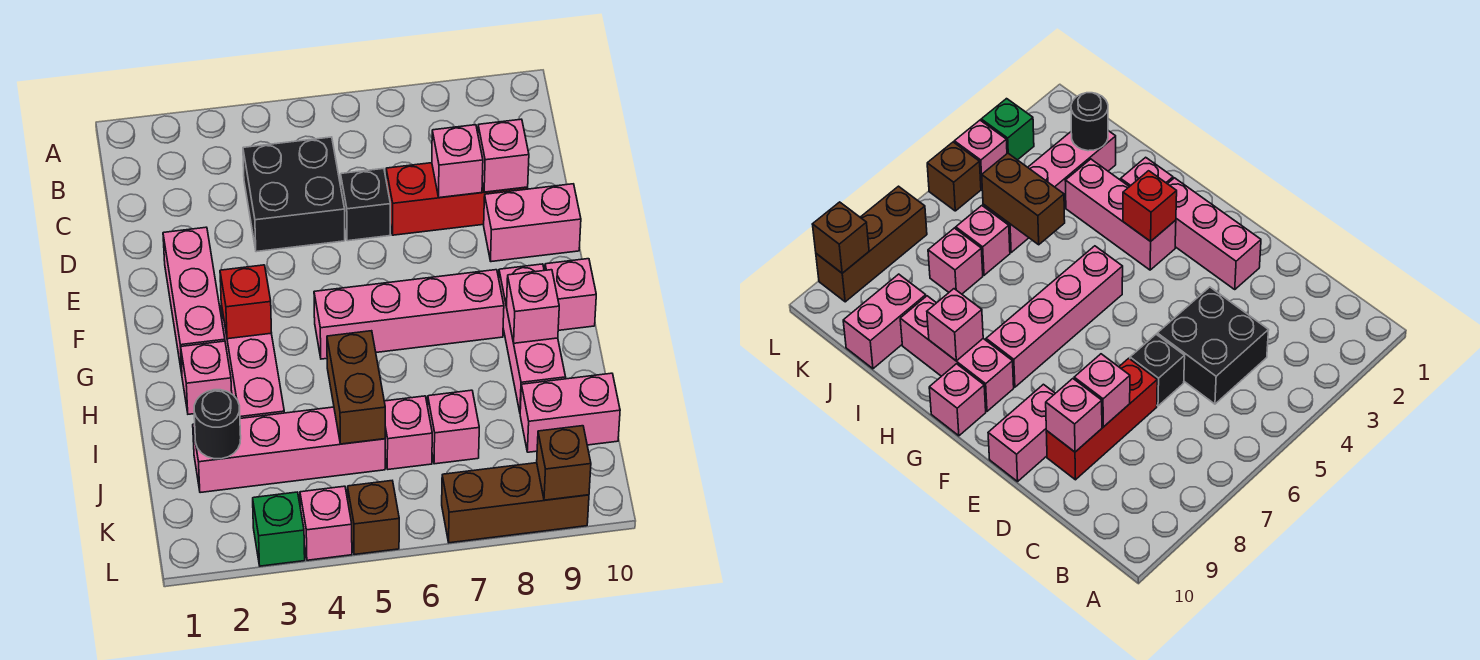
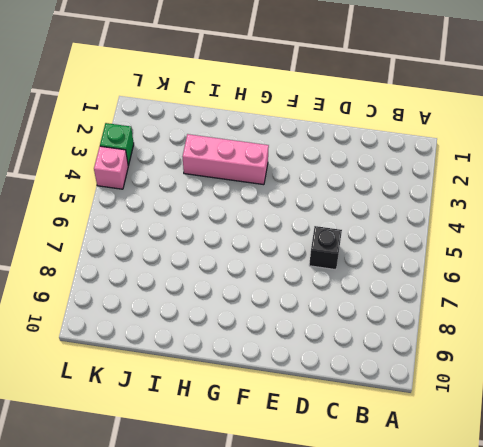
none -> black brick C4:D5 level 1
none -> red brick D7:D9 level 1
none -> pink brick E2:G2 level 1

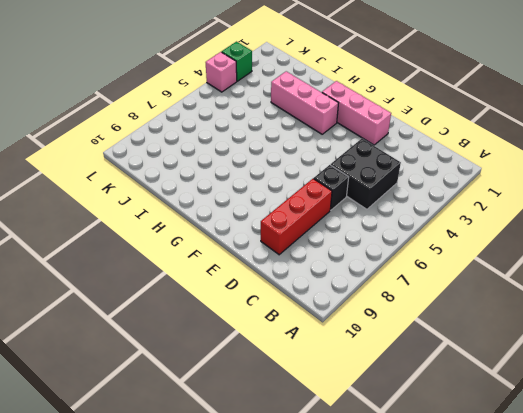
none -> pink brick E9:E10 level 1
none -> pink brick G5:G8 level 1
none -> pink brick G9:I9 level 1

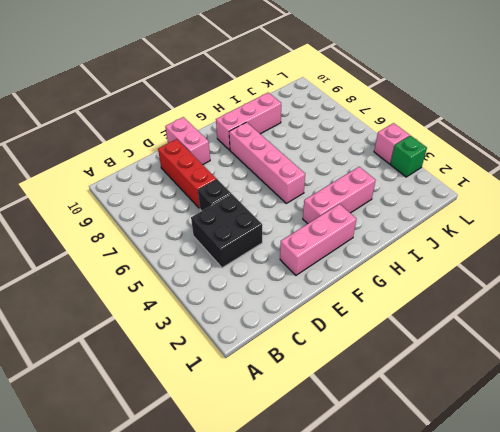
none -> pink brick G10 level 1
none -> pink brick H2 level 1
none -> pink brick J2:J5 level 1

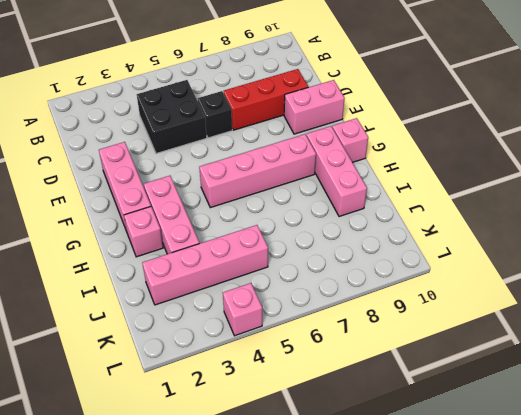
none -> pink brick J6 level 1
none -> pink brick J7 level 1
none -> pink brick J9:J10 level 1

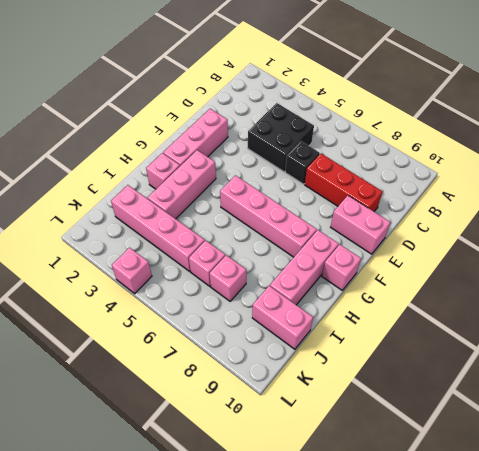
none -> green brick L3 level 1
none -> brown brick L5 level 1
none -> brown brick L7:L9 level 1

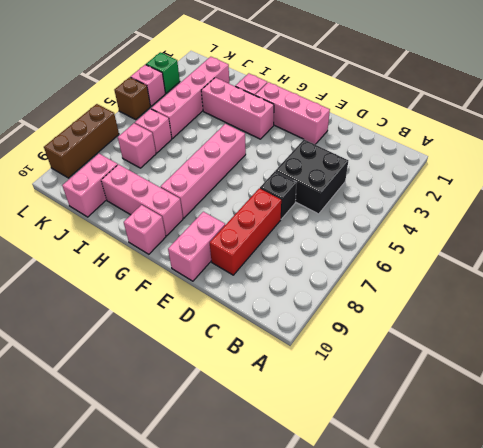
none -> pink brick D8 level 2
none -> pink brick D9 level 2
none -> red brick G3 level 2

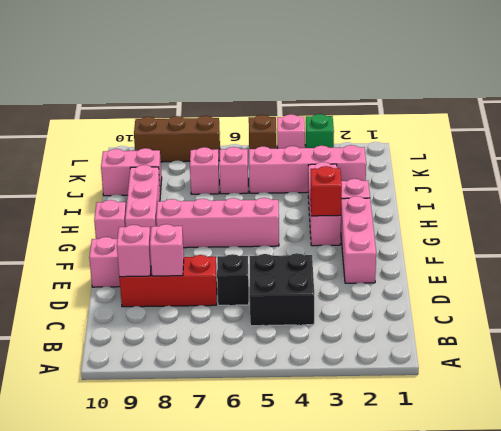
none -> pink brick H9 level 2
none -> brown brick I5:J5 level 2
none -> black round brick J2 level 2

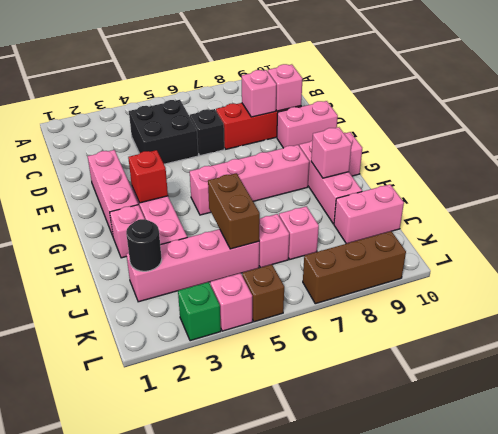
none -> brown brick L9 level 2

